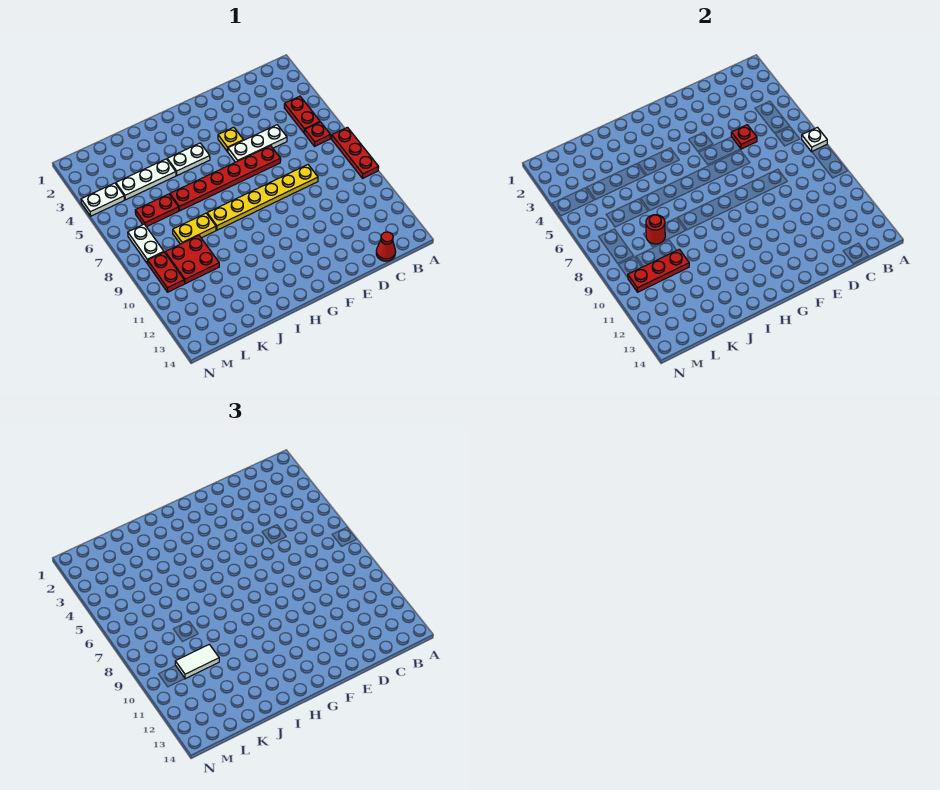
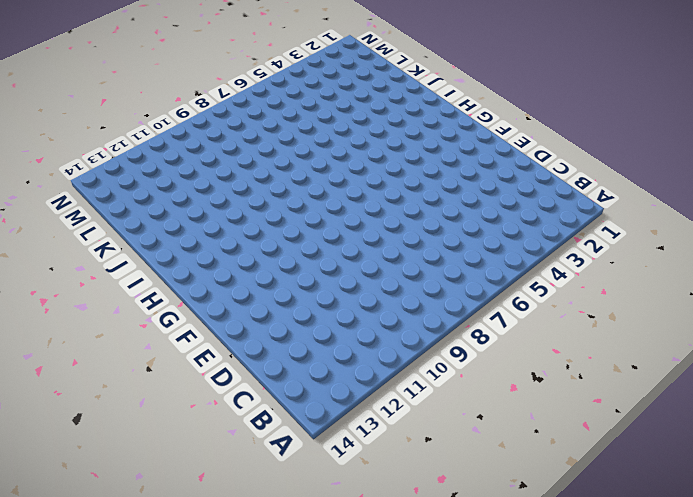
none -> red plate A7:A9 level 1
none -> red plate B4:B5 level 1
none -> red plate B6 level 1

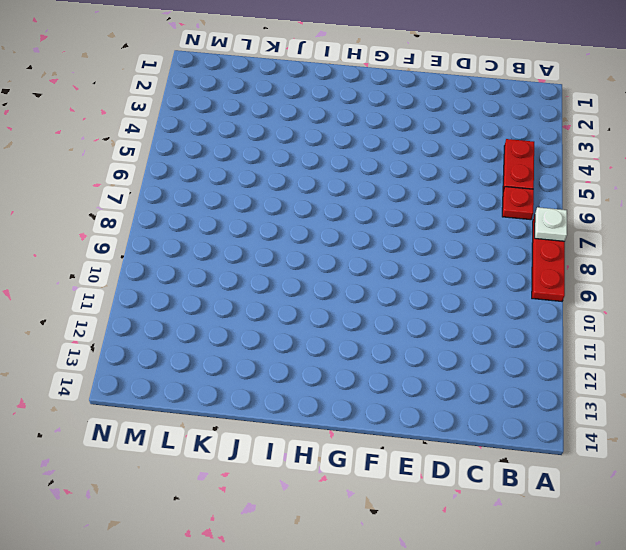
none -> red cone C14 level 1
none -> white plate D5:F5 level 1
none -> yellow plate D8:I8 level 1

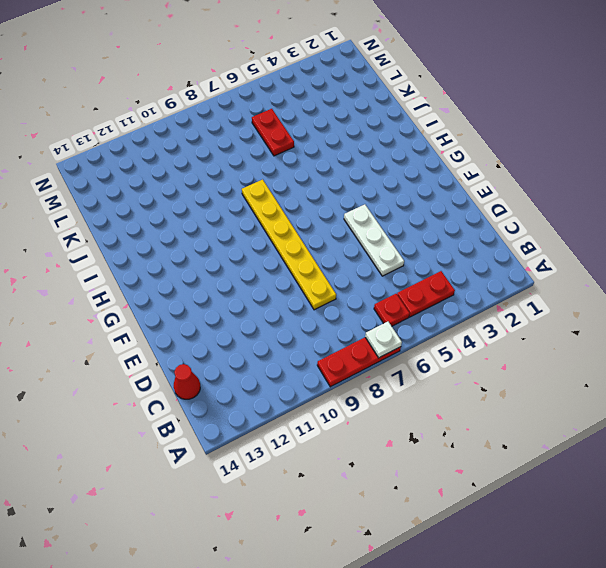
none -> red plate E6:J6 level 1
none -> yellow plate F4 level 1
none -> white plate H4:I4 level 1

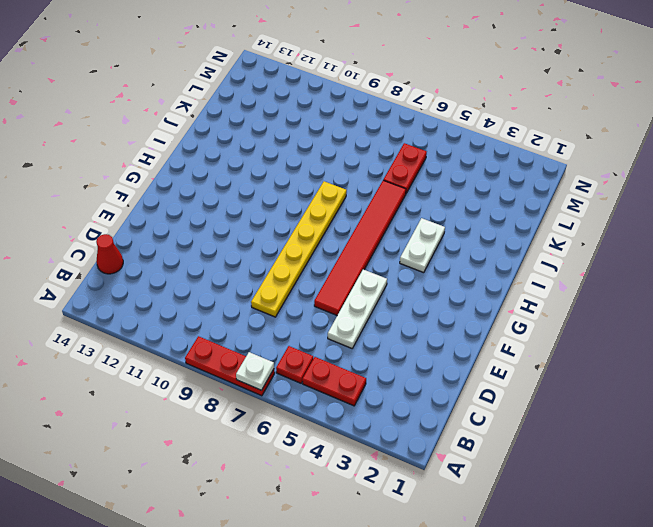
red tile E6:J6 level 1 -> red plate E6:J6 level 1
none -> yellow plate F4 level 1
none -> white plate J4:L4 level 1
none -> yellow plate J8:K8 level 1

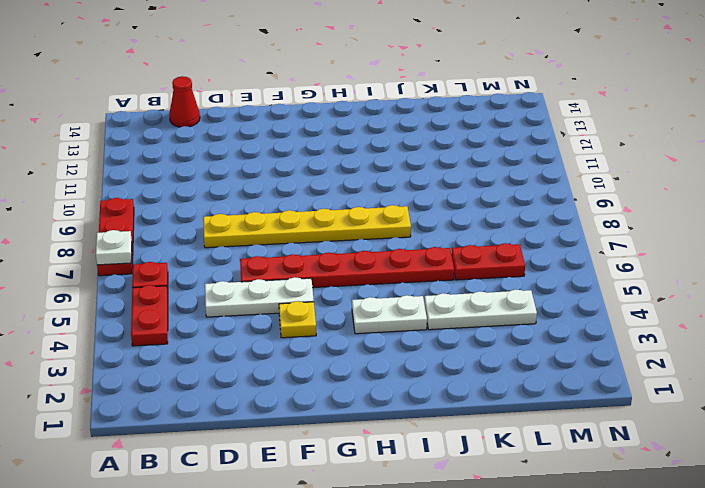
none -> yellow plate J8:K8 level 1
none -> red plate K9:L10 level 1
none -> white plate M4:N4 level 1

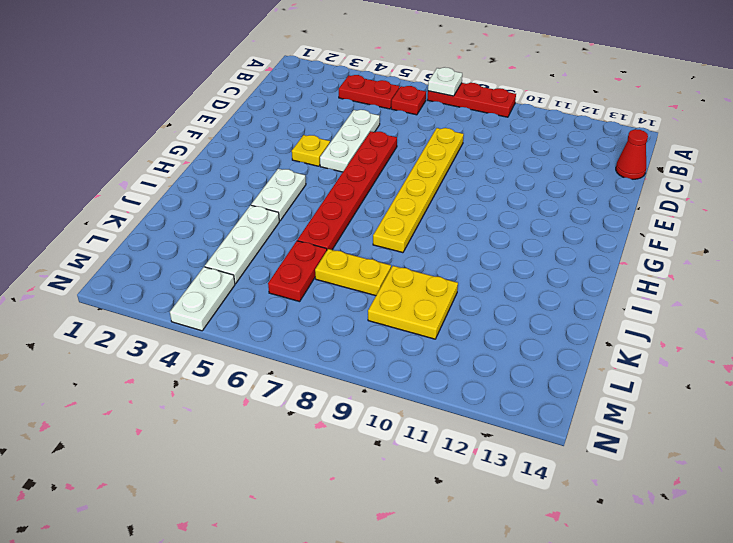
yellow plate K7:K8 level 1 -> yellow plate J8:K8 level 1
yellow plate K9:L10 level 1 -> red plate K9:L10 level 1
none -> white plate M7:M8 level 1
none -> red plate M9:M10 level 1
none -> red plate D5 level 2

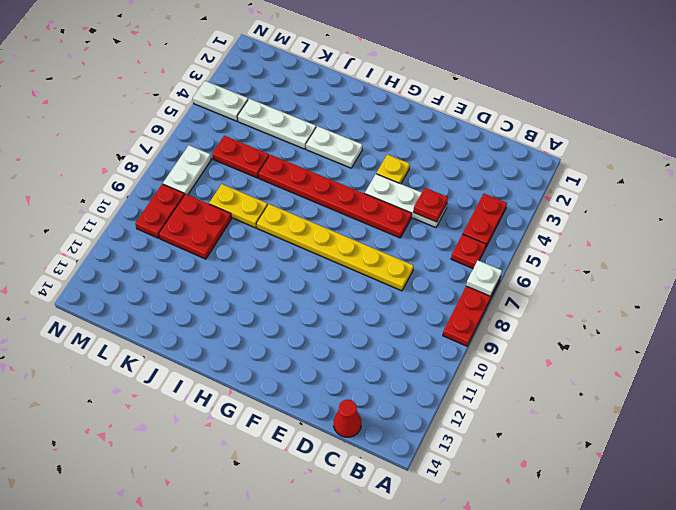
none -> red round brick K8 level 2
none -> red plate K10:M10 level 2
none -> white tile K10:L10 level 3

